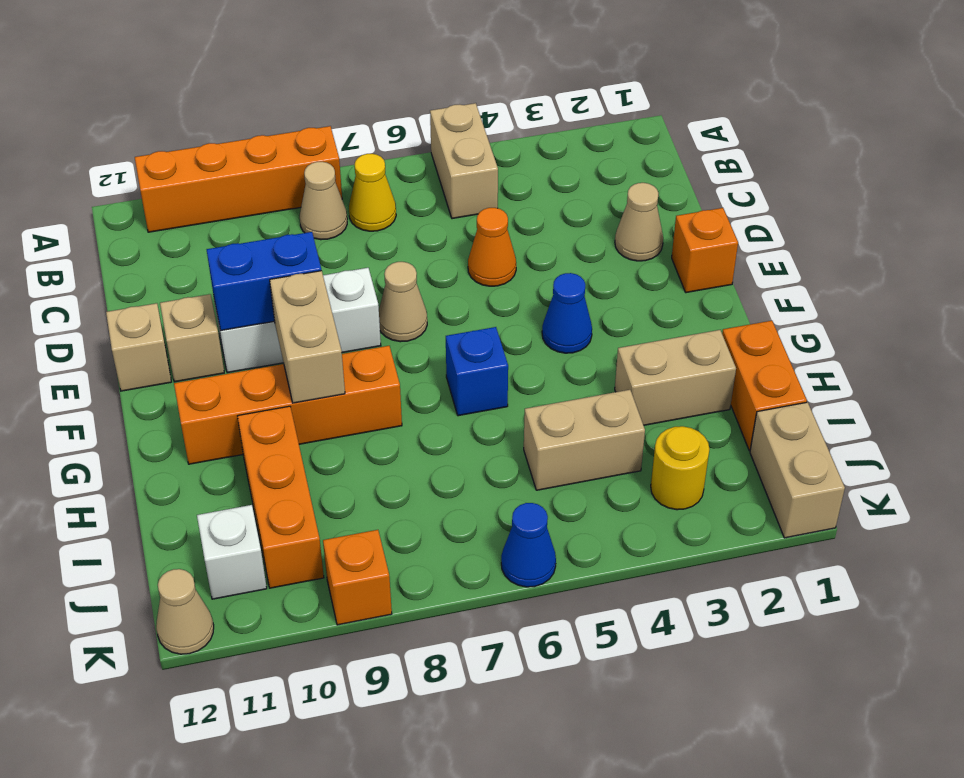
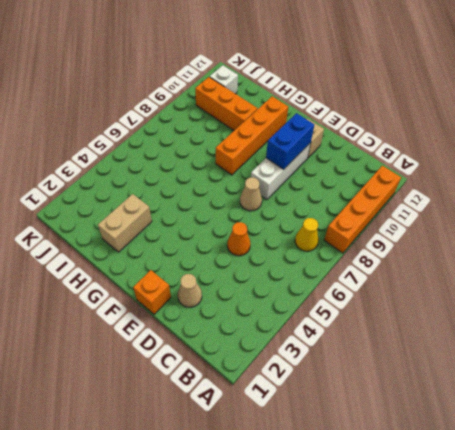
none -> tan brick A5:B5 level 1
none -> tan cone B8 level 1
none -> tan brick E12 level 1

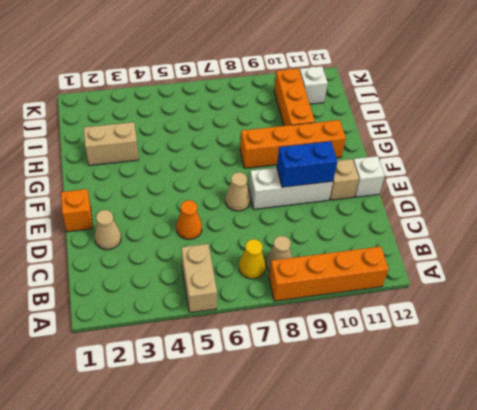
white brick E12 level 1 -> tan brick E12 level 1
none -> blue cone F4 level 1
none -> blue brick G6 level 1
none -> orange brick H1:I1 level 1

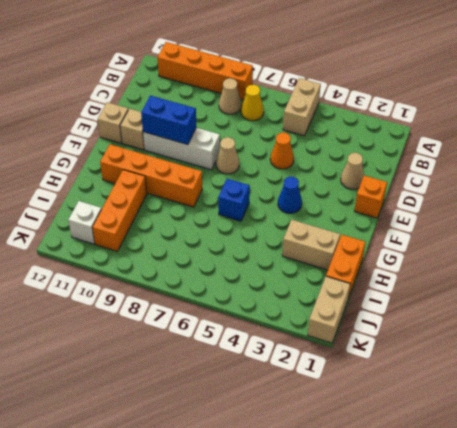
none -> tan brick I4:I5 level 1
none -> yellow round brick J3 level 1
none -> blue cone K6 level 1

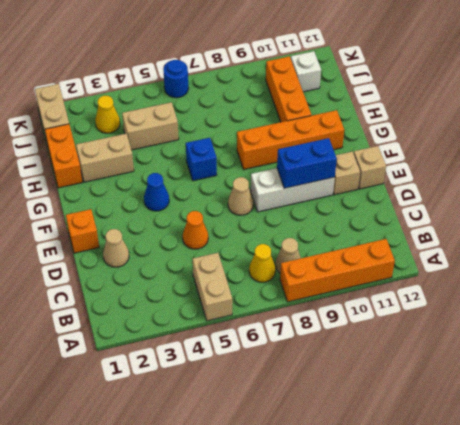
yellow cone J3 level 1 -> yellow round brick J3 level 1
blue round brick K6 level 1 -> blue cone K6 level 1
none -> orange brick K9 level 1
none -> tan cone K12 level 1
none -> tan brick F9:G9 level 2

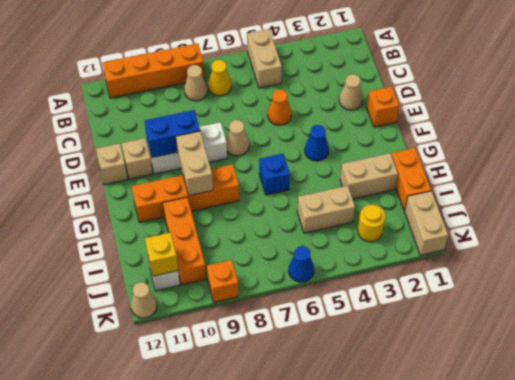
yellow brick J11 level 2 -> none

